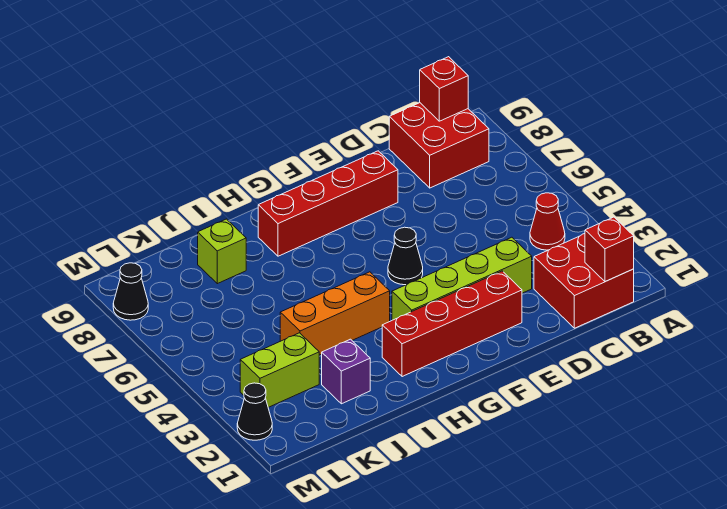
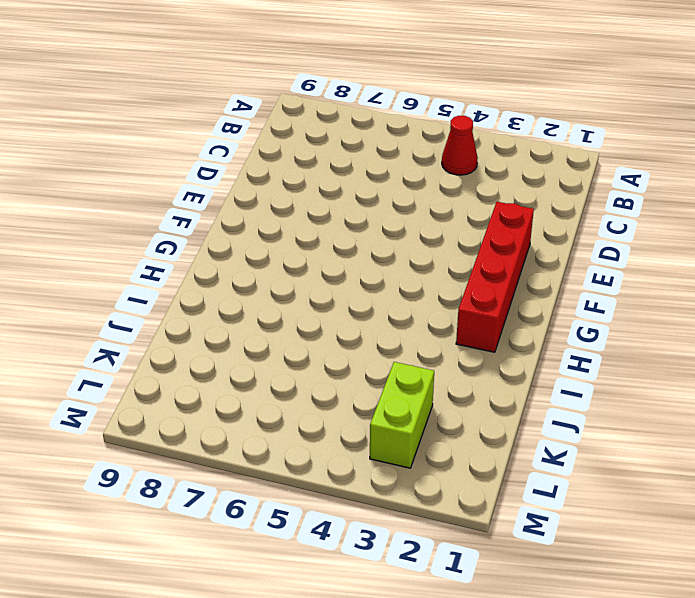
none -> red brick B1:C2 level 1
none -> red brick B8:C9 level 1
none -> lime brick D3:G3 level 1

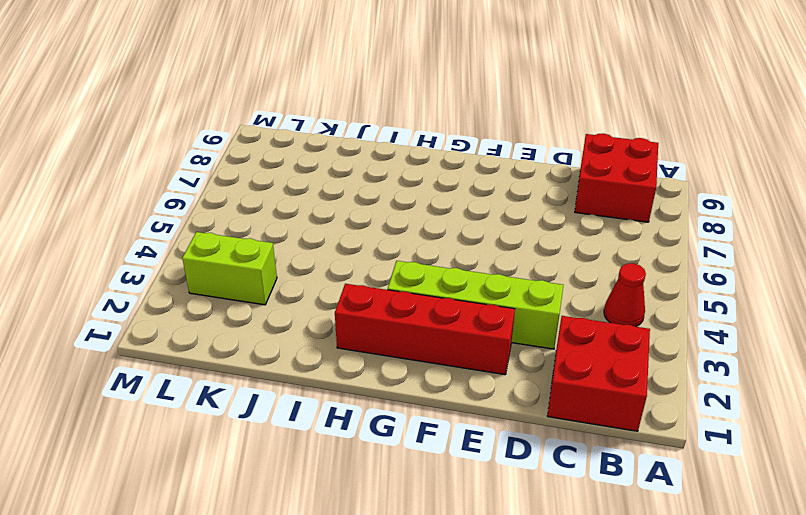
none -> red brick E8:H8 level 1
none -> black cone F5 level 1
none -> orange brick H4:J4 level 1

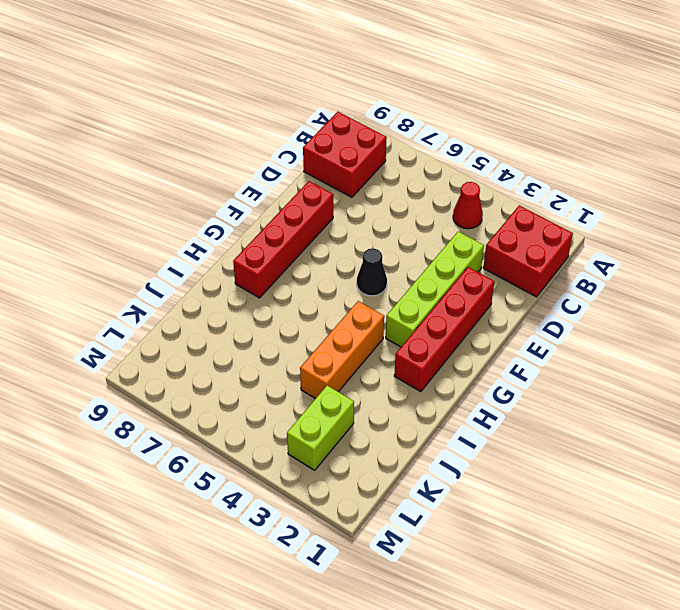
none -> purple brick J2 level 1
none -> lime brick J8 level 1
none -> black cone M2 level 1

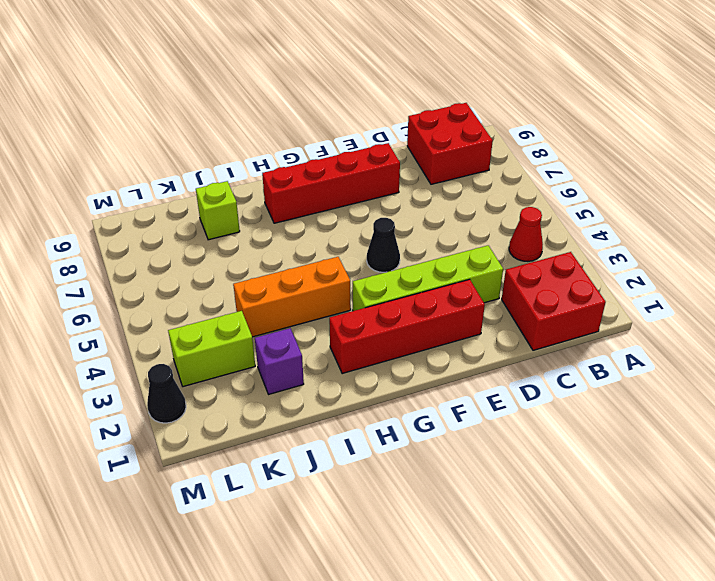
none -> black cone M8 level 1
none -> red brick B1 level 2
none -> red brick B9 level 2

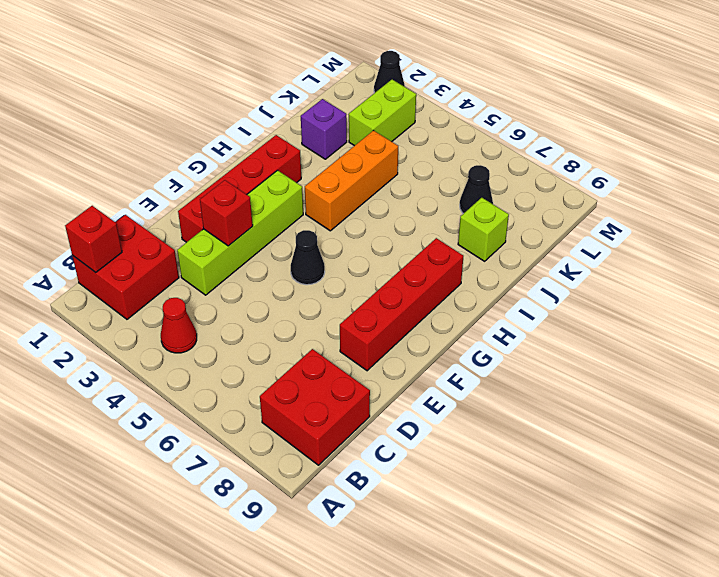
red brick E3 level 2 -> red brick B9 level 2
black cone K7 level 1 -> black cone M8 level 1

